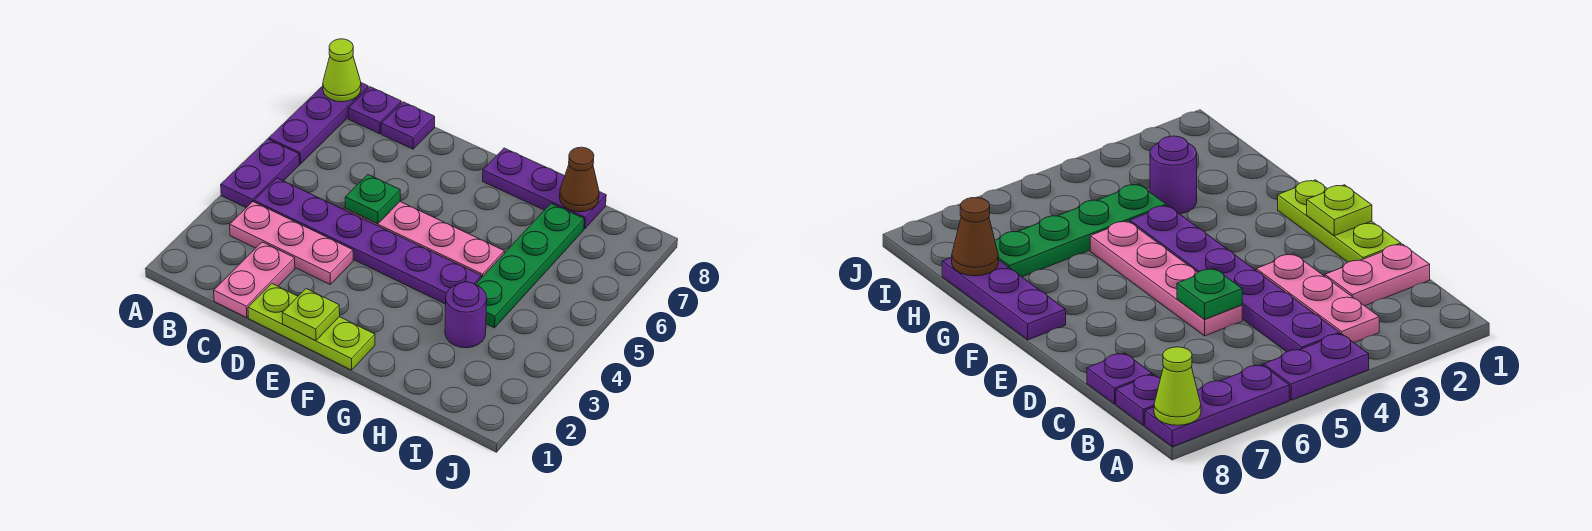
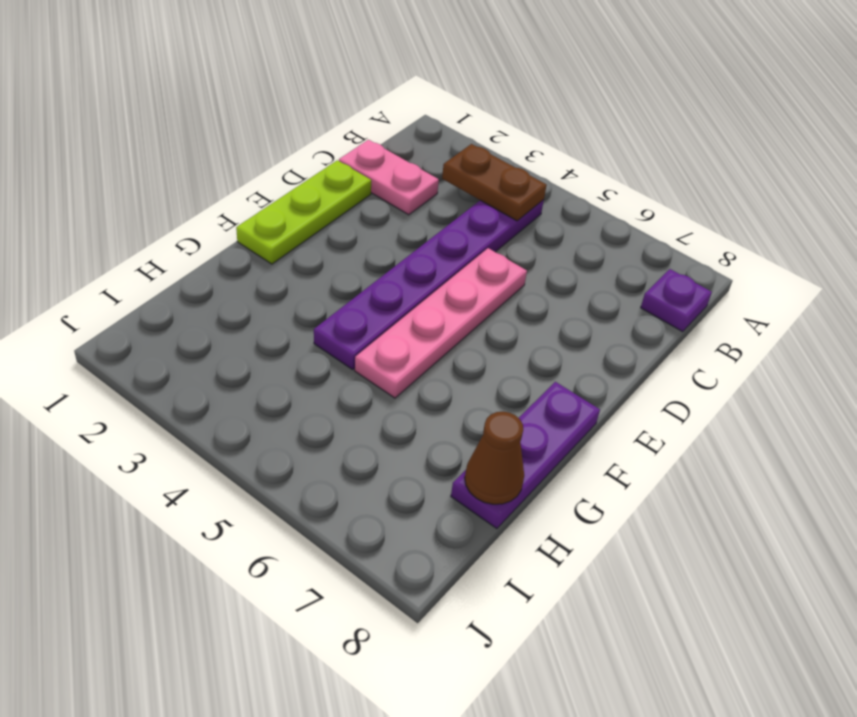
brown plate B3:B4 level 2 -> none
none -> purple plate A4:A5 level 1
none -> purple plate A6:A8 level 1
none -> pink plate B3:D3 level 1

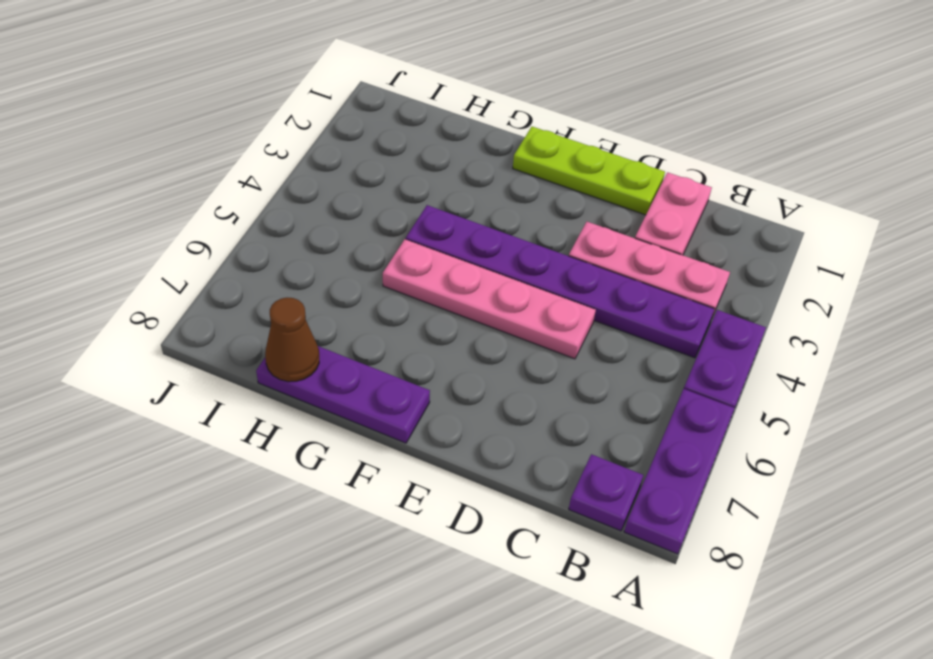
none -> purple plate C8 level 1
none -> purple round brick H3 level 1
none -> green plate H4:H7 level 1

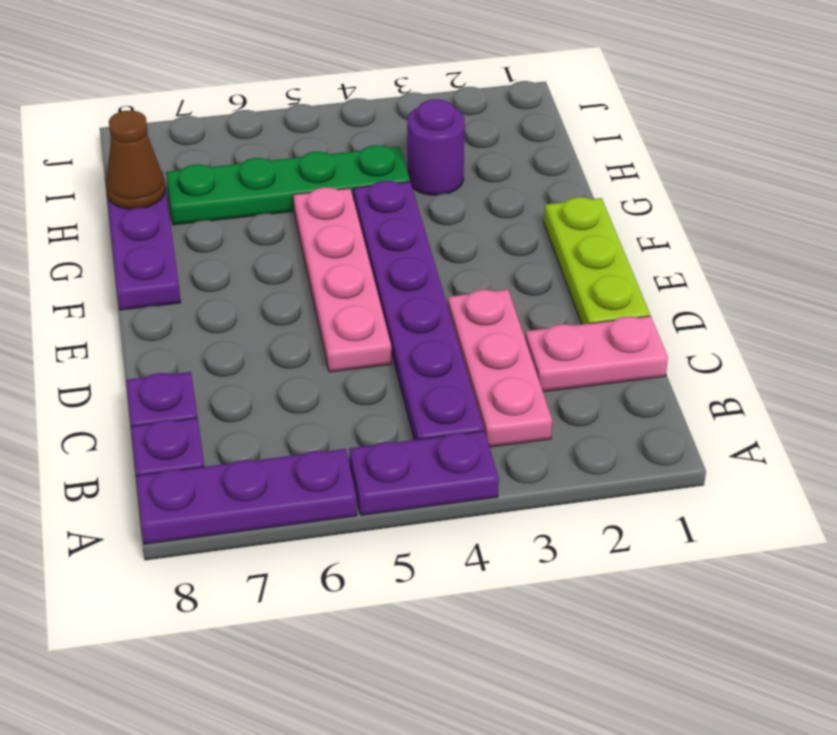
none -> lime cone A8 level 2
none -> green plate D5 level 2
none -> lime plate E1 level 2

